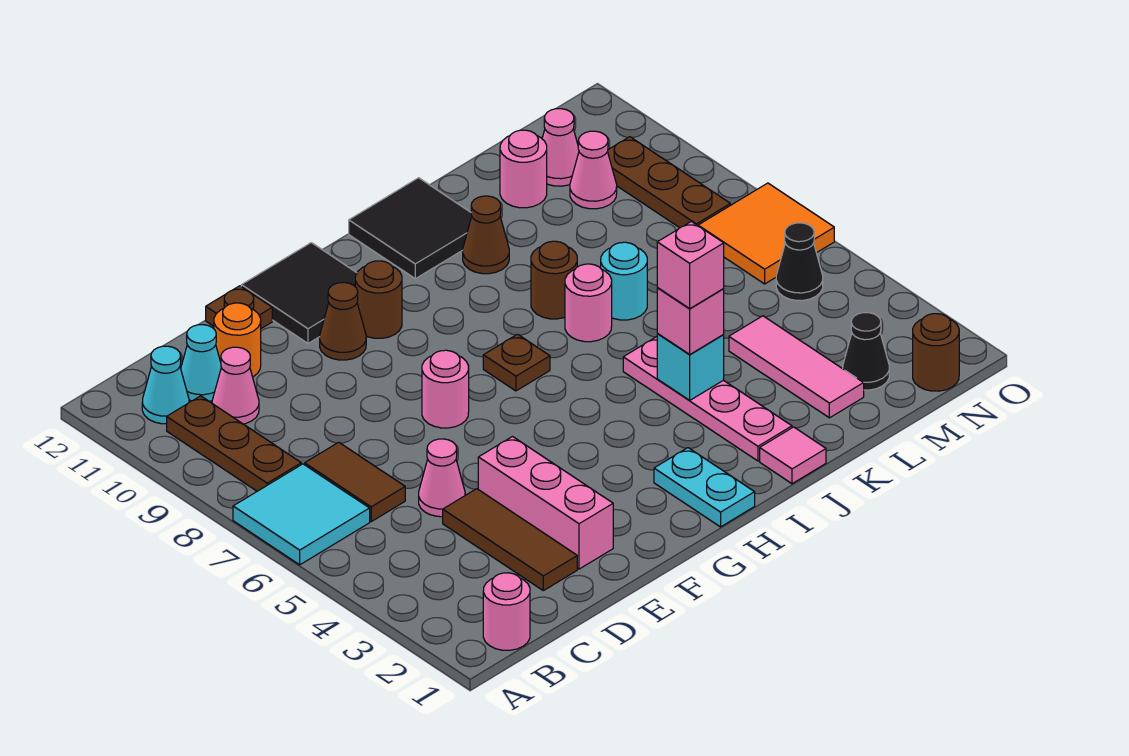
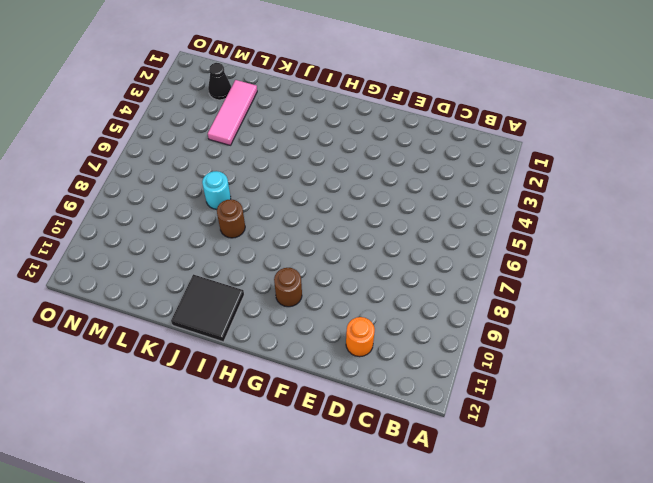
none -> cyan tile A6:B7 level 1
none -> pink round brick B1 level 1
none -> brown plate B8:B10 level 1
none -> cyan cone B11 level 1

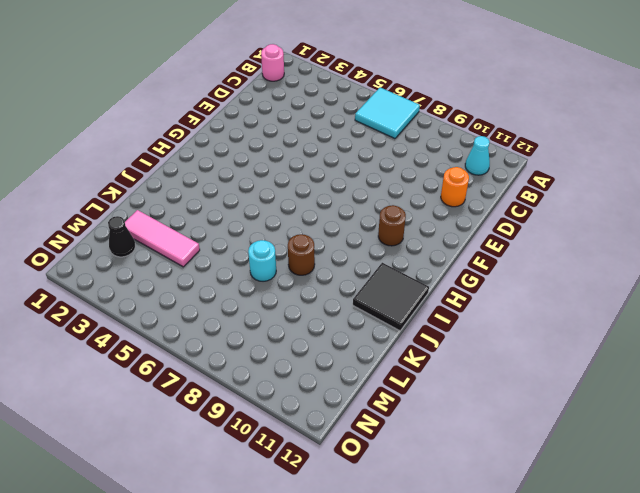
none -> brown plate B8:B10 level 1
none -> brown tile C6:C7 level 1
none -> pink cone C10 level 1
none -> cyan cone C11 level 1

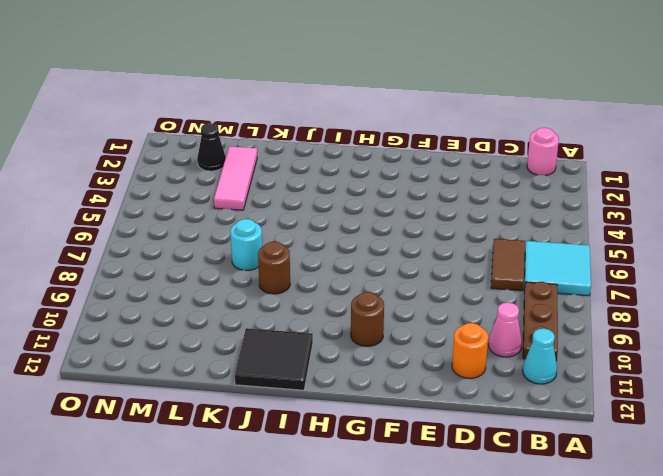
none -> cyan cone C11 level 1
none -> brown tile D2:D4 level 1
none -> pink cone D5 level 1
none -> pink brick E2:E4 level 1

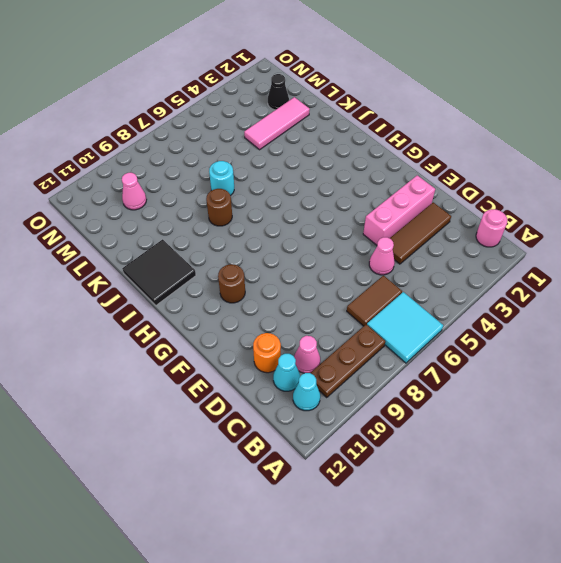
none -> brown plate E12 level 1
none -> pink round brick F7 level 1
none -> brown cone F10 level 1
none -> black tile F11:G12 level 1

